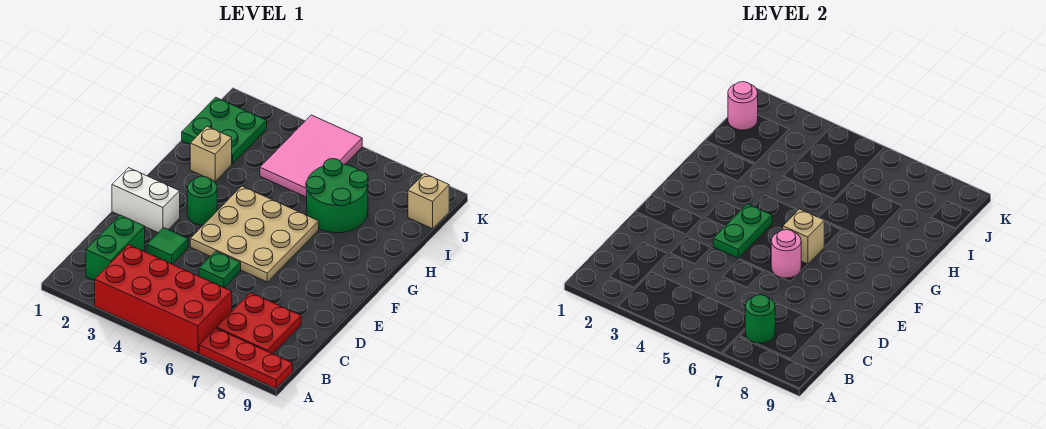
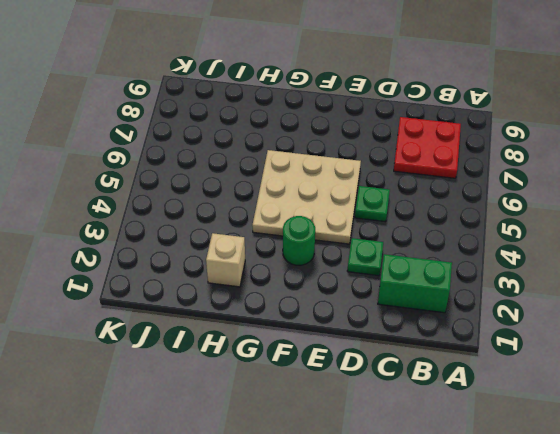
green plate D3 level 1 -> green tile D3 level 1
none -> red brick A3:B6 level 1
none -> red plate A7:A9 level 1
none -> white brick E1:E2 level 1

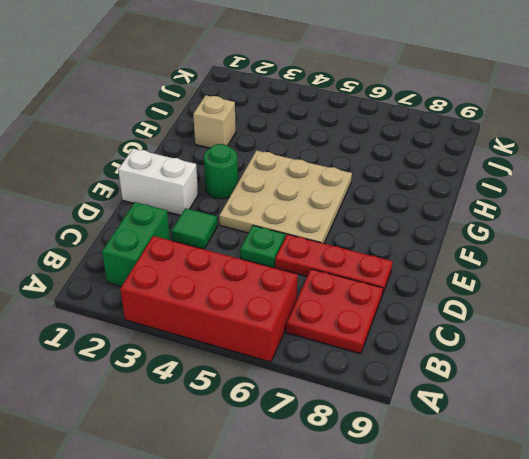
red plate D6:D8 level 1 -> red plate A7:A9 level 1
none -> green round brick H6:I7 level 1
none -> green plate I1:J2 level 1
none -> pink tile I4:K5 level 1

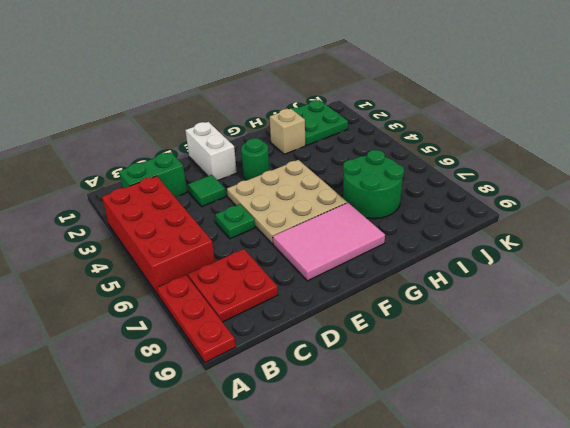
pink tile E7:G8 level 1 -> pink tile I4:K5 level 1
none -> tan brick J9 level 1
none -> green round brick B7 level 2
none -> green plate E4:F4 level 2

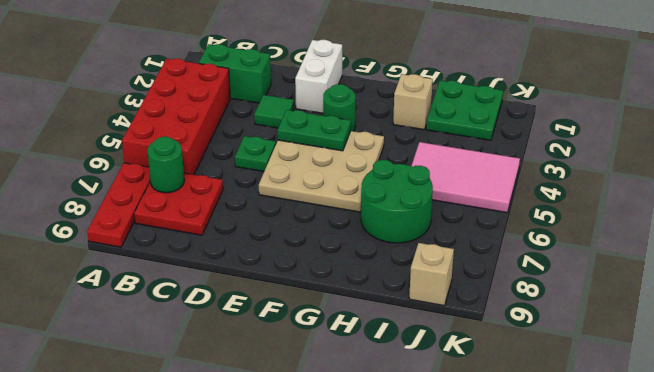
none -> pink round brick E6 level 2
none -> tan brick F6 level 2
none -> pink round brick J1 level 2

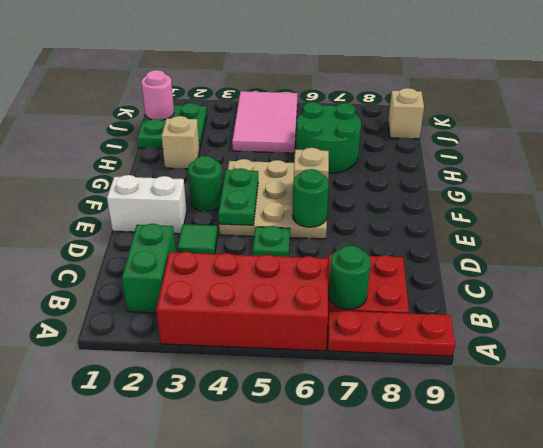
green round brick E6 level 2 -> pink round brick E6 level 2

